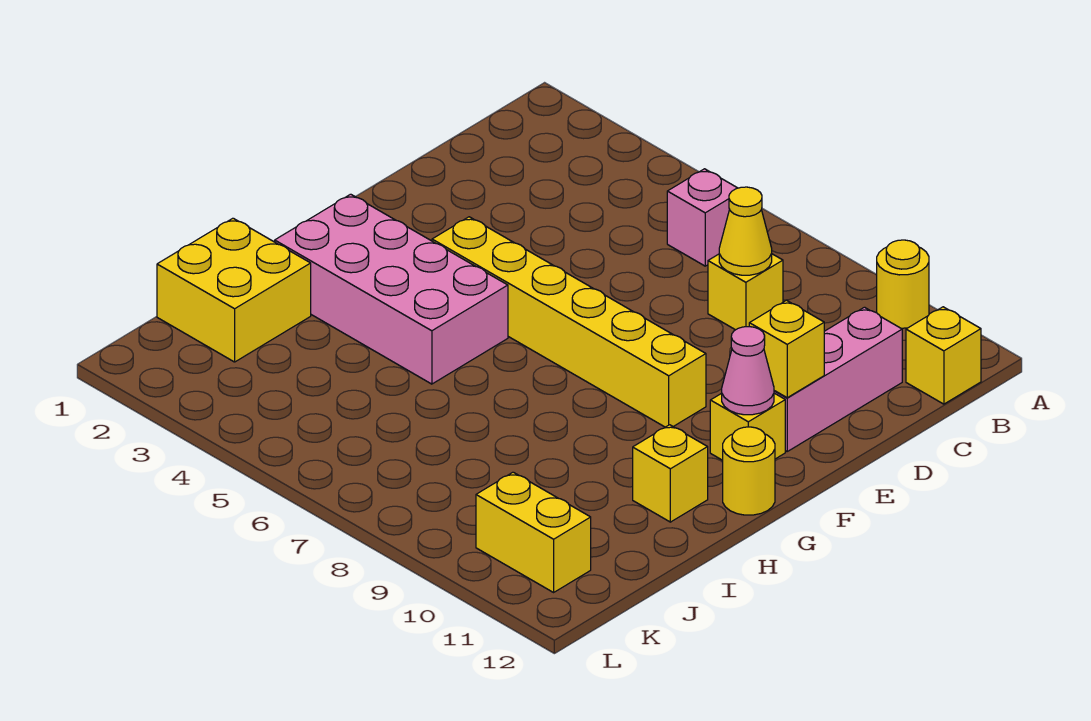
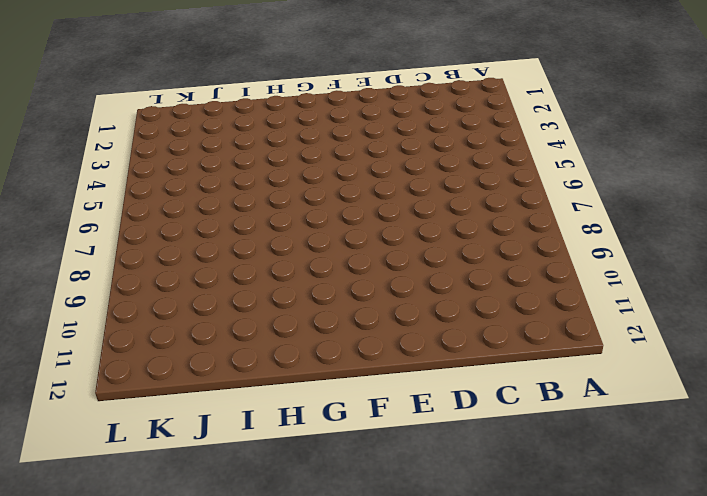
none -> yellow round brick A10 level 1
none -> pink brick B6 level 1
none -> yellow brick B12 level 1

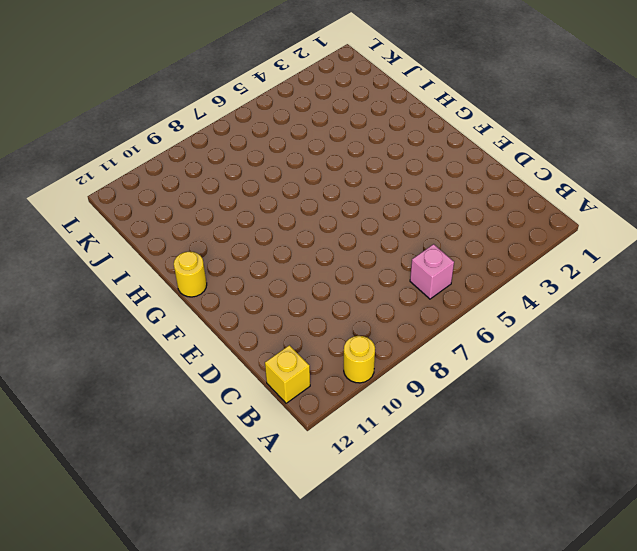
none -> yellow brick C8 level 1
none -> pink brick C11:E11 level 1
none -> yellow brick F4:F9 level 1

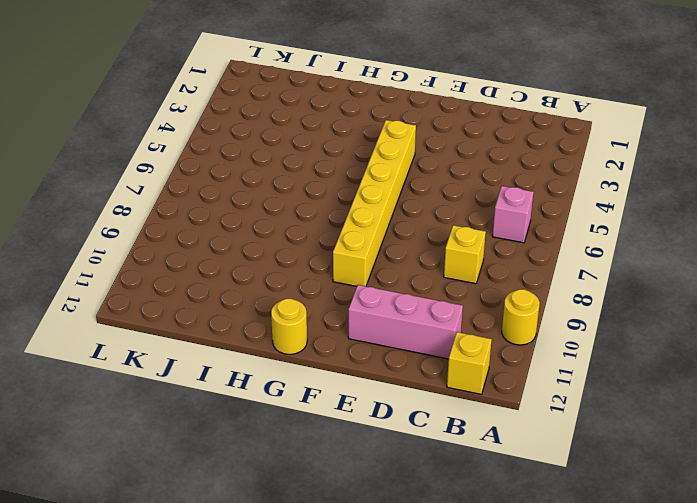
none -> yellow brick F11 level 1
none -> pink brick G2:H5 level 1
none -> yellow brick H11 level 1

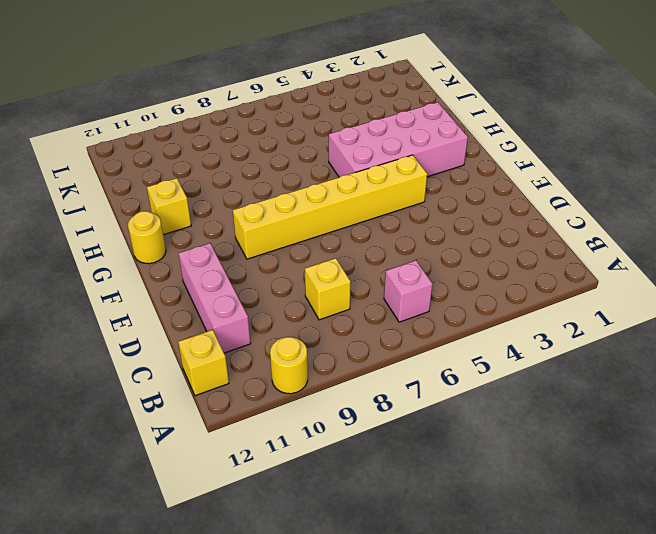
none -> yellow brick F11 level 1
none -> yellow brick I1:J2 level 1
none -> yellow brick K10:K11 level 1

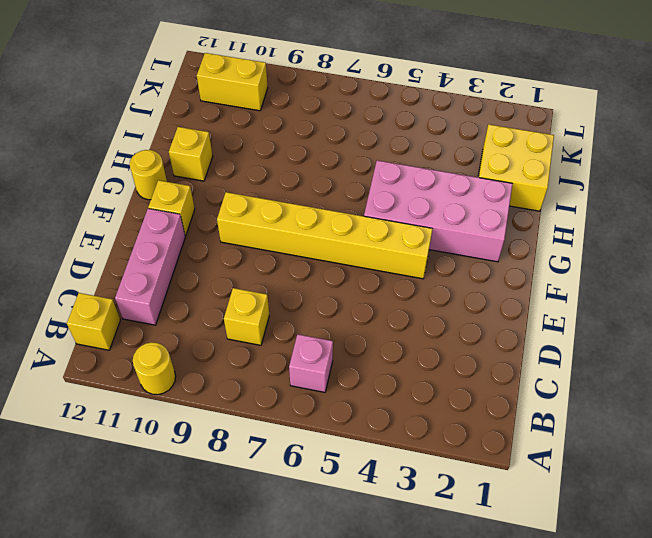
none -> yellow cone C8 level 2
none -> yellow brick E11 level 2
none -> pink cone F11 level 2

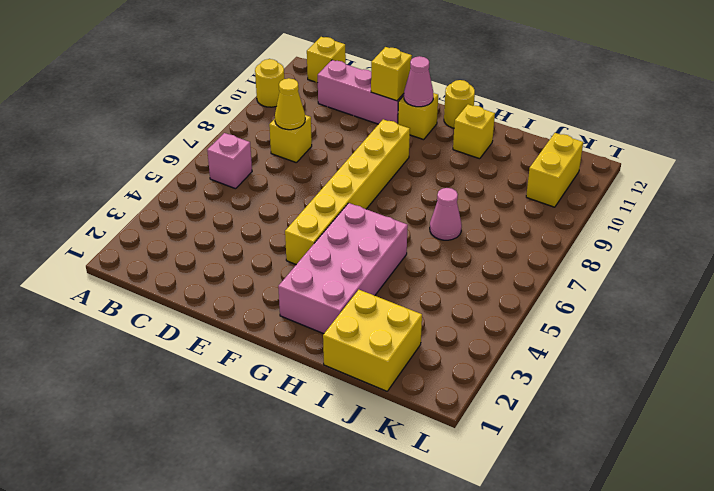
pink cone I7 level 1 -> none

